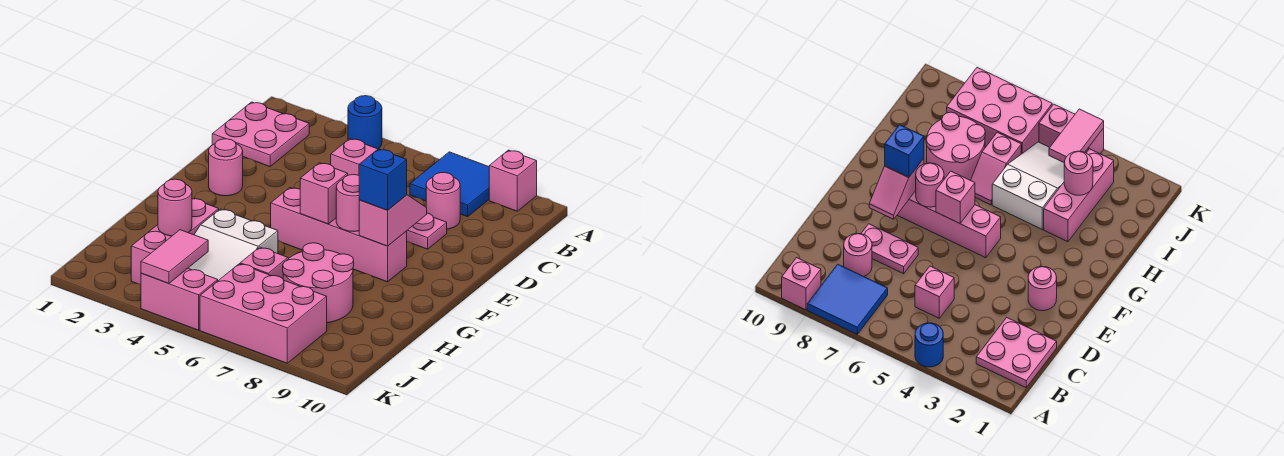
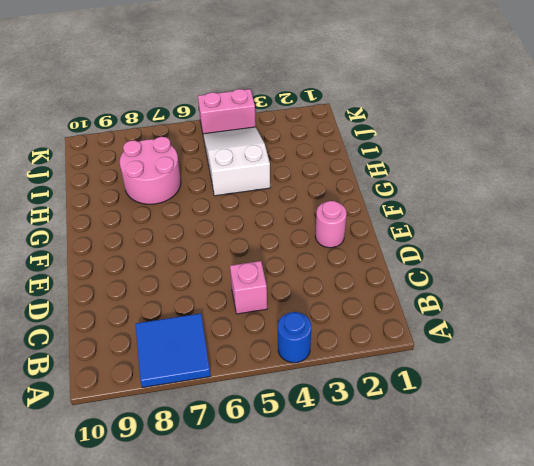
none -> pink brick A9 level 1
none -> pink plate B1:C2 level 1
none -> pink round brick C8 level 1

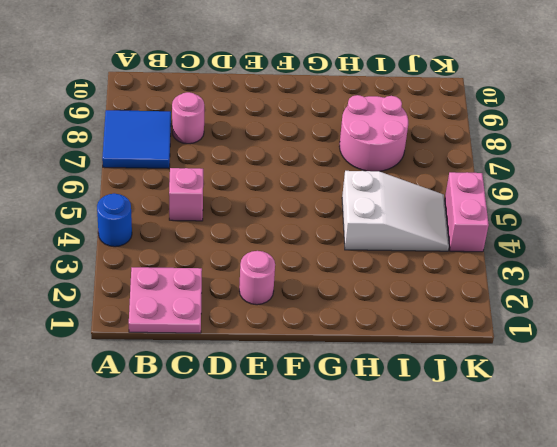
none -> pink brick A9 level 1
none -> pink plate D7:D8 level 1
none -> pink brick F5:F8 level 1

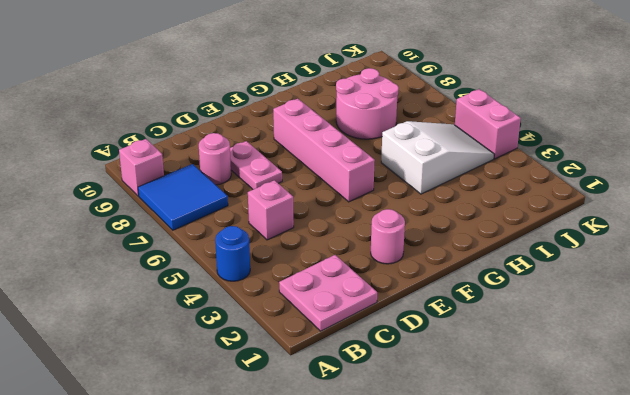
none -> pink brick H3:J3 level 1
none -> pink slope H6:I6 level 1 top I
none -> pink brick J6:K8 level 1

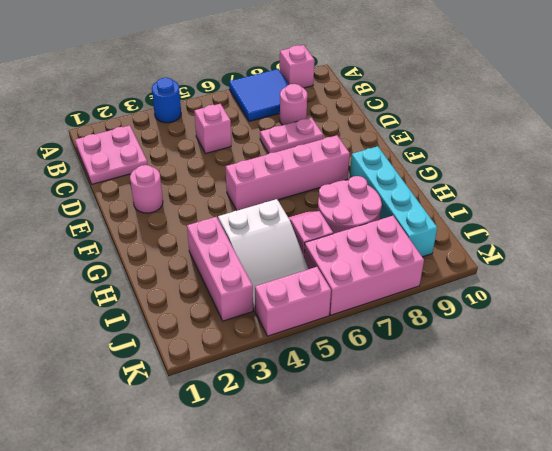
cyan brick G9:J9 level 1 -> none
none -> pink slope E8:F8 level 2 top F
none -> pink brick F6 level 2
none -> pink round brick F7 level 2

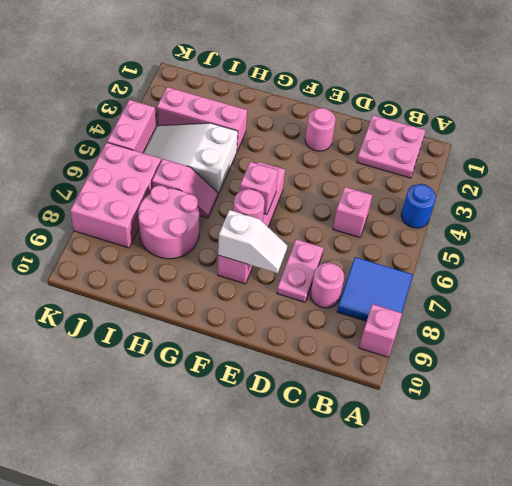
white slope E8:F8 level 2 top F -> pink slope E8:F8 level 2 top F
none -> pink round brick I3 level 2
none -> pink tile J4:K4 level 2
none -> blue brick F8 level 3

